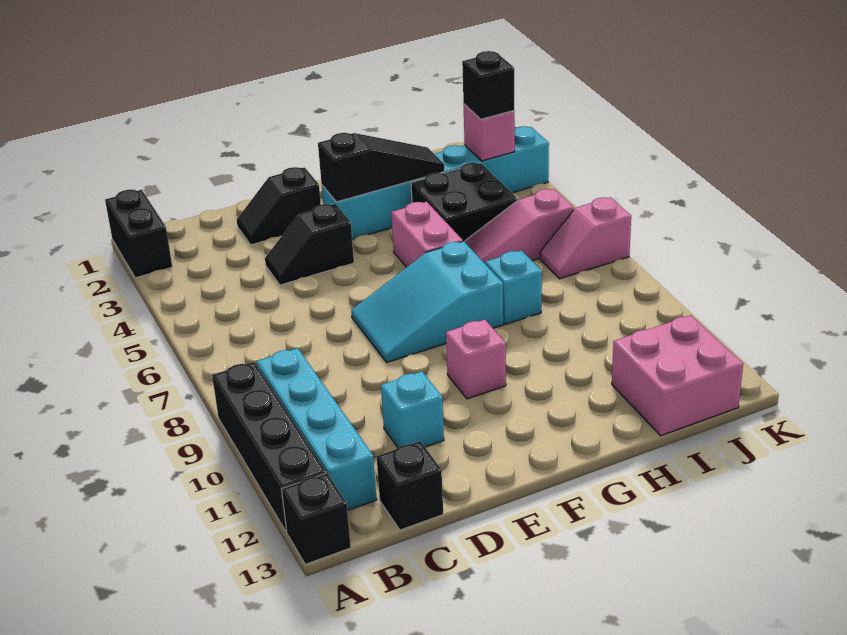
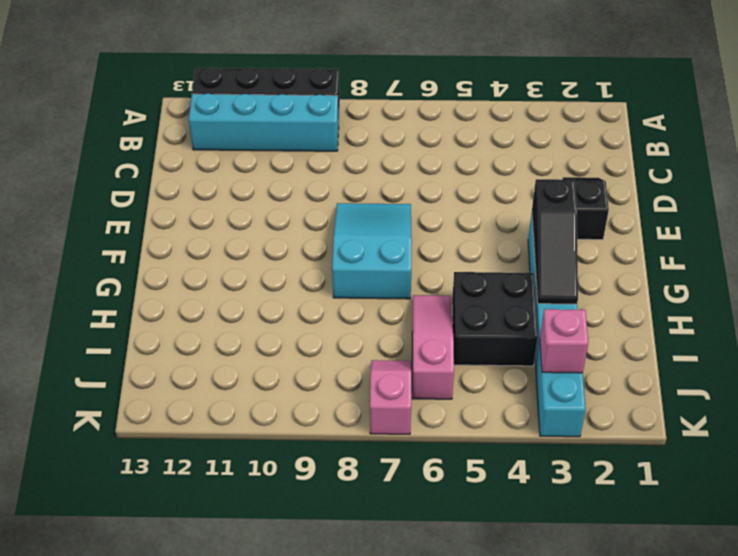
none -> black brick A1:A2 level 1
none -> black brick A13 level 1
none -> black brick C13 level 1

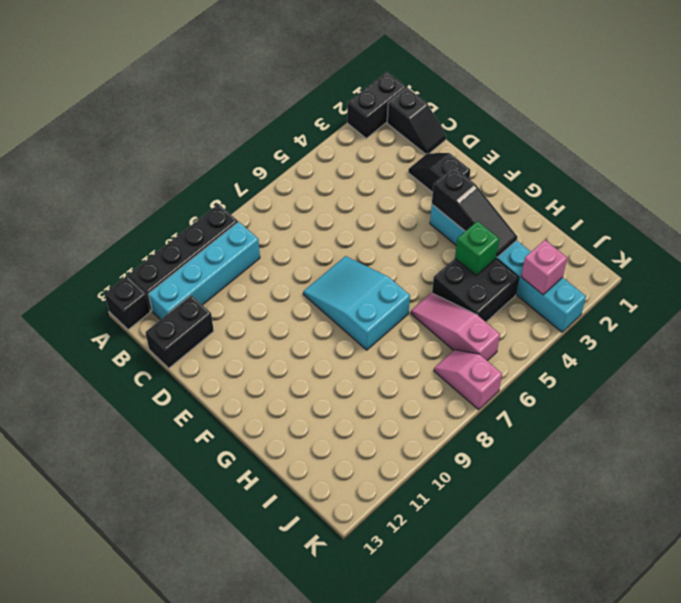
black slope B1:C1 level 1 top B -> black slope D4:E4 level 1 top E
black brick C12:C13 level 1 -> black brick C13 level 1
green brick H4 level 2 -> none
none -> cyan brick D11 level 1
none -> pink brick F10 level 1
none -> pink brick G5:G6 level 1

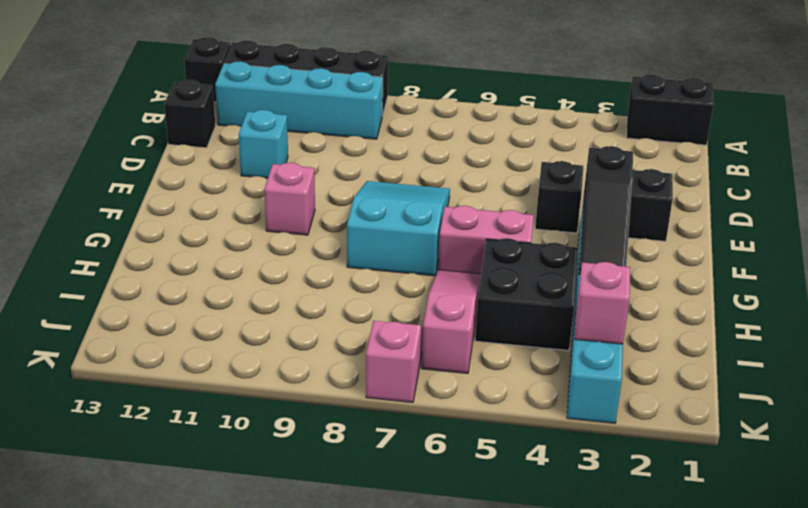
none -> cyan brick H8 level 1
none -> pink brick I12:J13 level 1
none -> black brick J3 level 3

